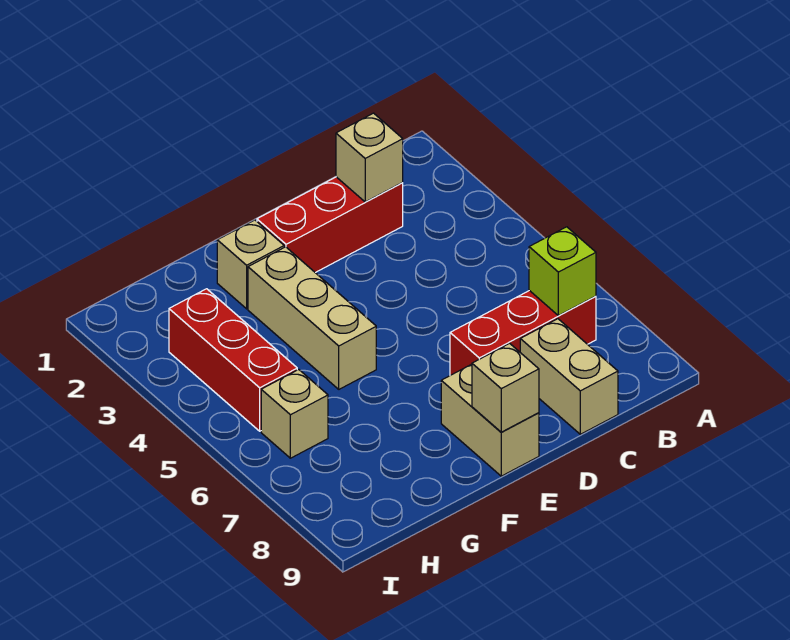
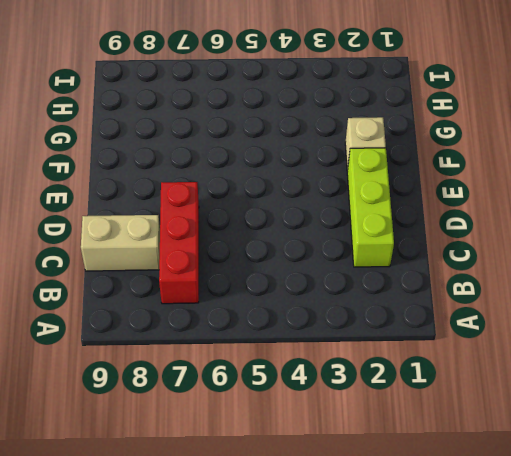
lime brick C2:E2 level 1 -> red brick C2:E2 level 1
none -> tan brick E8:E9 level 1
none -> tan brick F3:F5 level 1

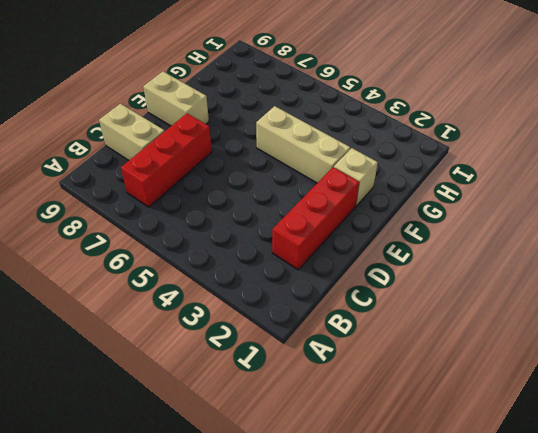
none -> red brick H3:H5 level 1
none -> tan brick H6 level 1

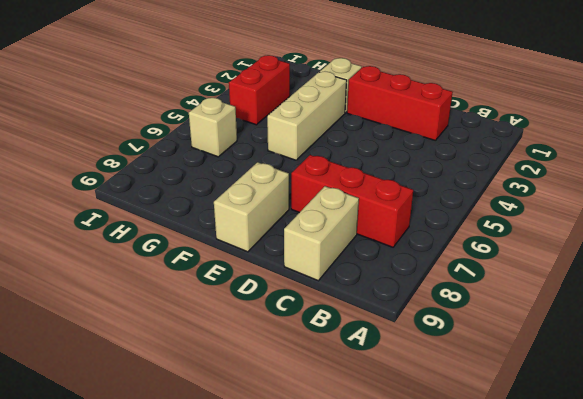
red brick H3:H4 level 1 -> red brick H3:H5 level 1
none -> lime brick B7 level 2
none -> tan brick C2 level 2

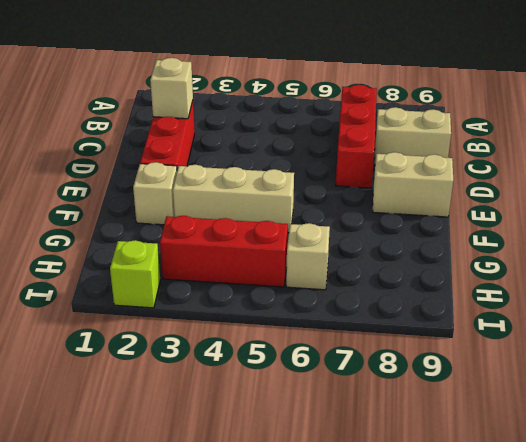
lime brick I2 level 1 -> lime brick B7 level 2
none -> tan brick E9 level 2

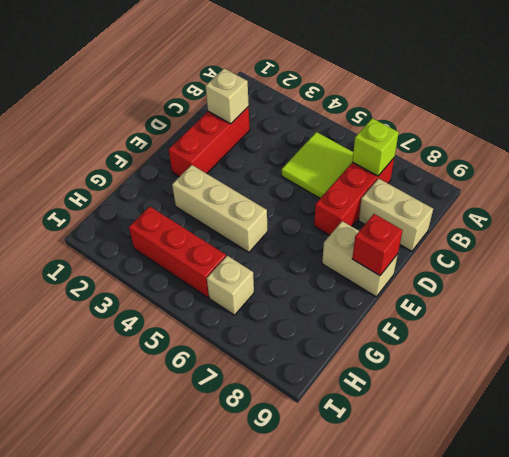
lime tile B5:C6 level 1 -> none
red brick E9 level 2 -> tan brick E9 level 2
none -> tan brick F2 level 1

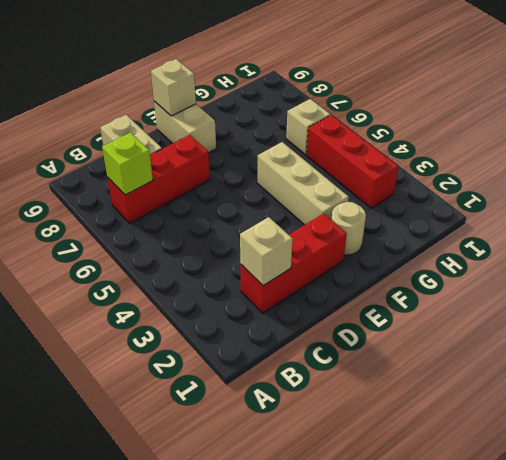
tan round brick F2 level 1 -> tan brick F2 level 1

